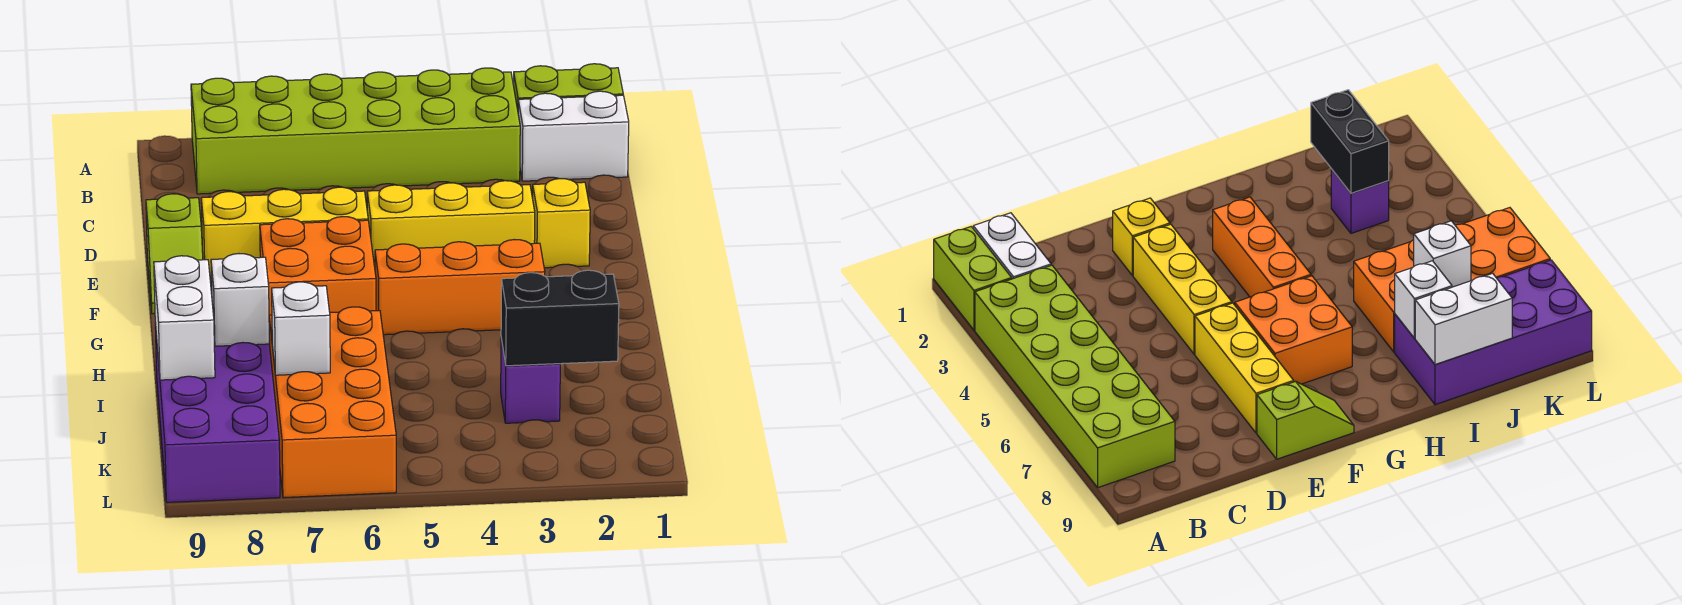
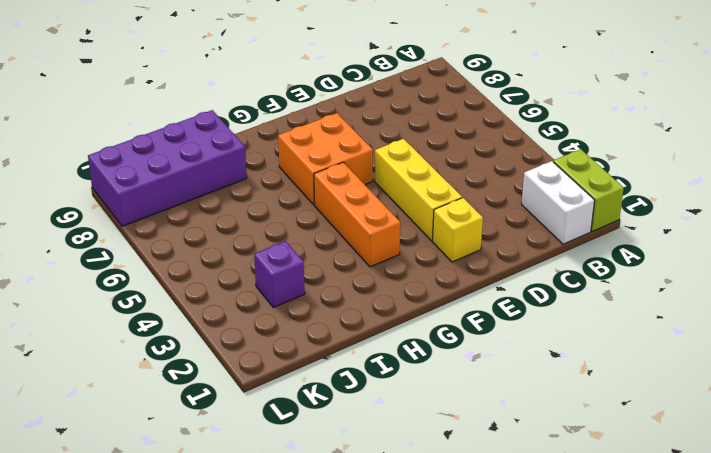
none -> lime brick A3:B8 level 1
none -> yellow brick E6:E8 level 1
none -> lime slope E9:F9 level 1 top E

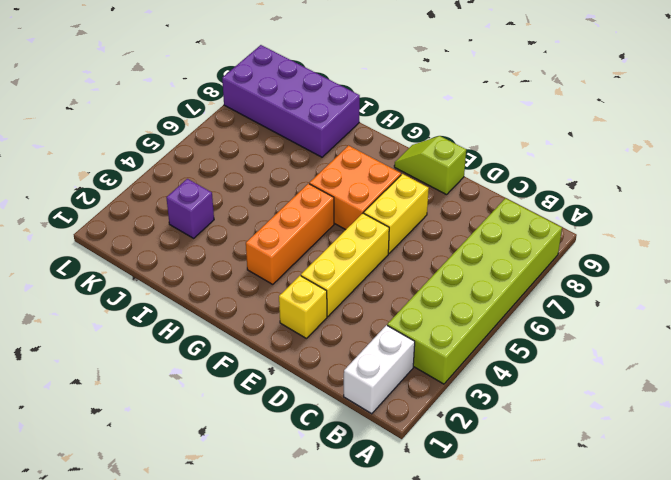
yellow brick E6:E7 level 1 -> yellow brick E6:E8 level 1
none -> lime brick A1:A2 level 1
none -> orange brick I6:L7 level 1
none -> white brick I8 level 2

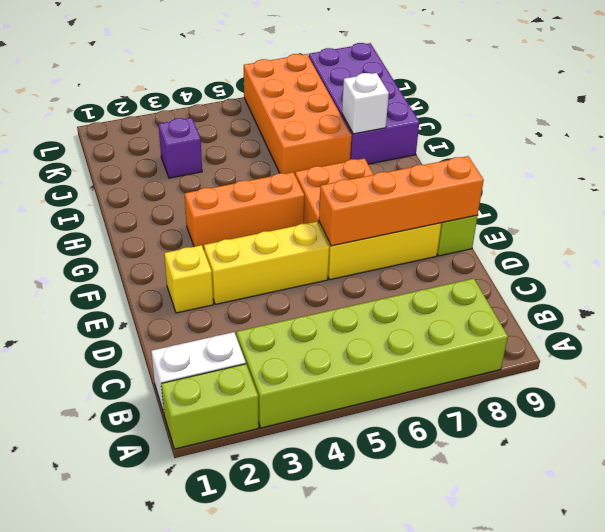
orange brick E6:E9 level 2 -> none
none -> white brick I9:J9 level 2
none -> black brick J2:J3 level 2
none -> white brick J7 level 2

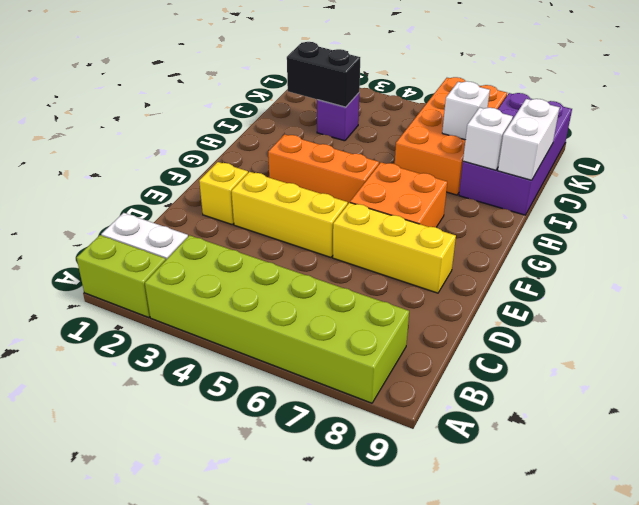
none -> lime slope E9:F9 level 1 top E

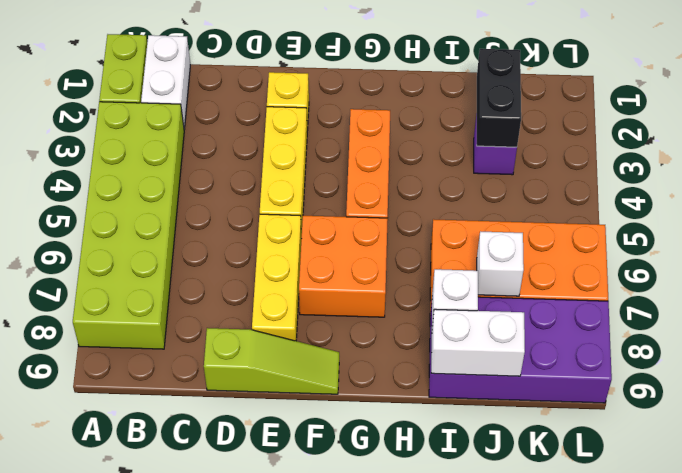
lime slope D9:F9 level 1 top D -> lime slope E9:F9 level 1 top E

